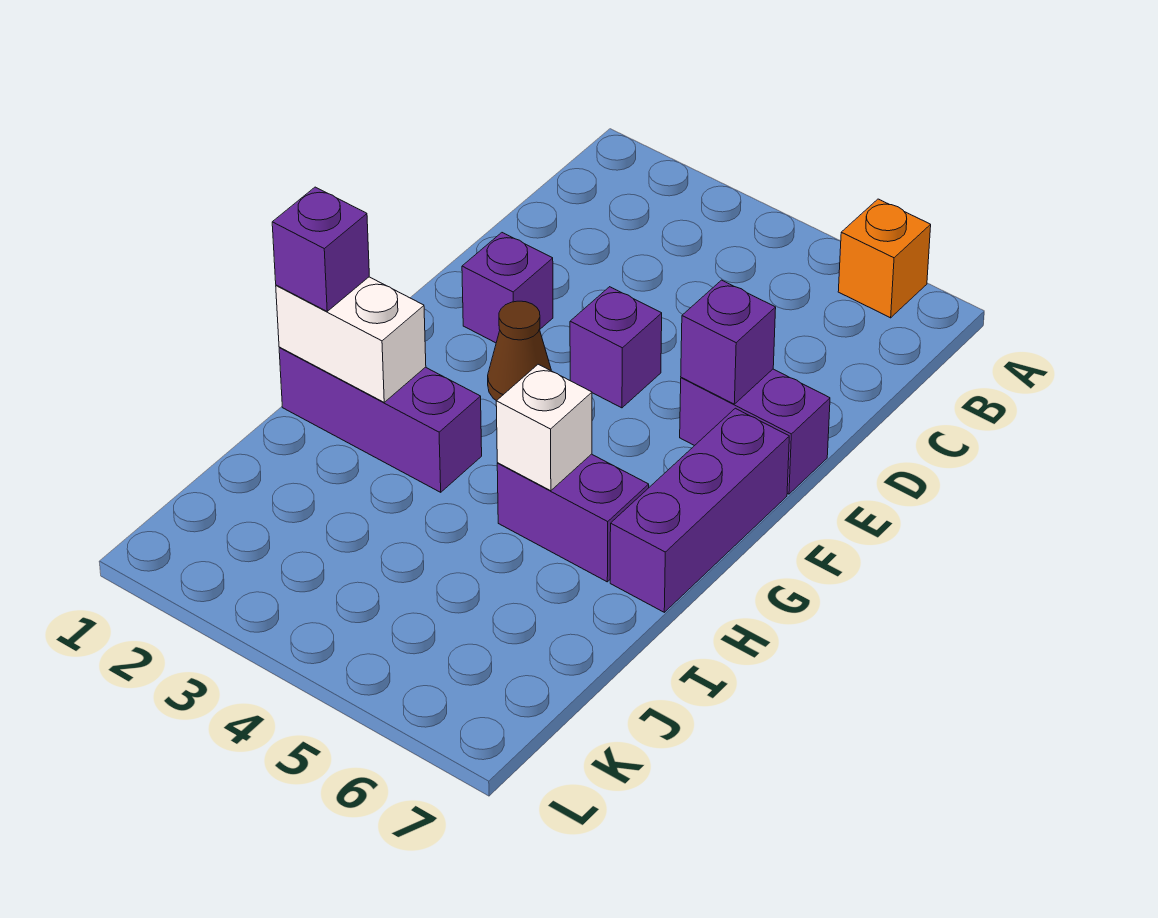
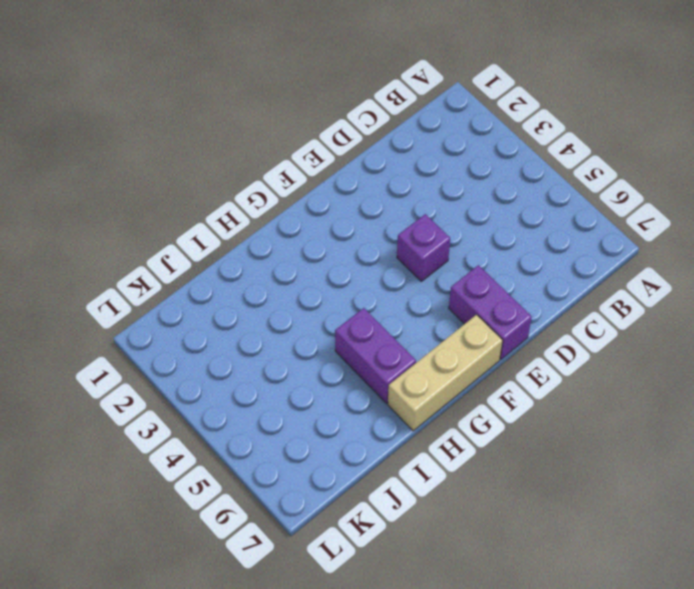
tan brick F7:H7 level 1 -> purple brick F7:H7 level 1
none -> orange brick A6 level 1
none -> purple brick E2 level 1
none -> brown cone F3 level 1

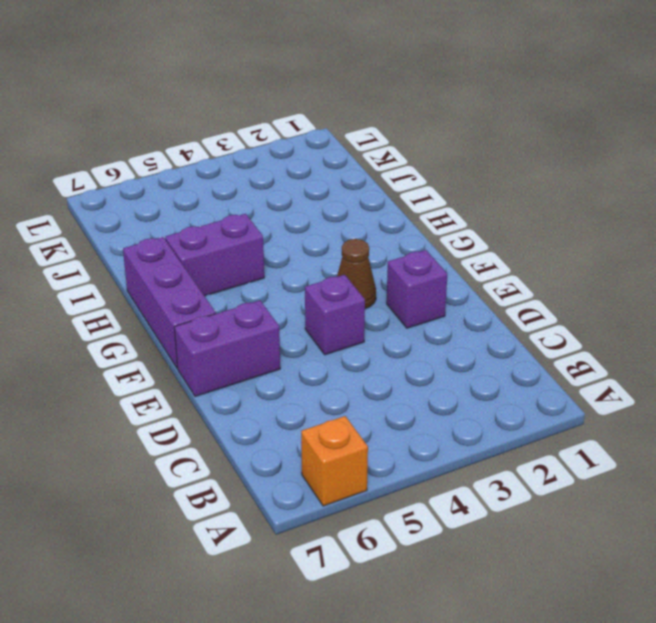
none -> purple brick H1:H3 level 1
none -> purple brick E6 level 2
none -> white brick H1:H2 level 2

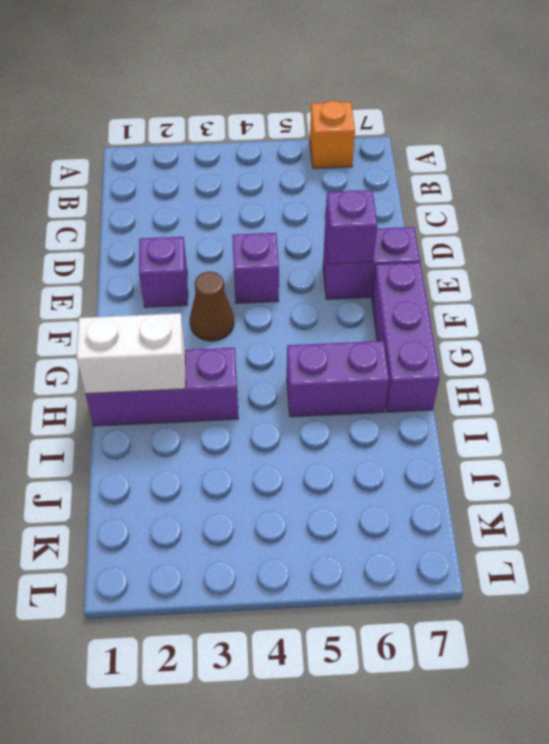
none -> white brick H5 level 2
none -> purple brick H1 level 3

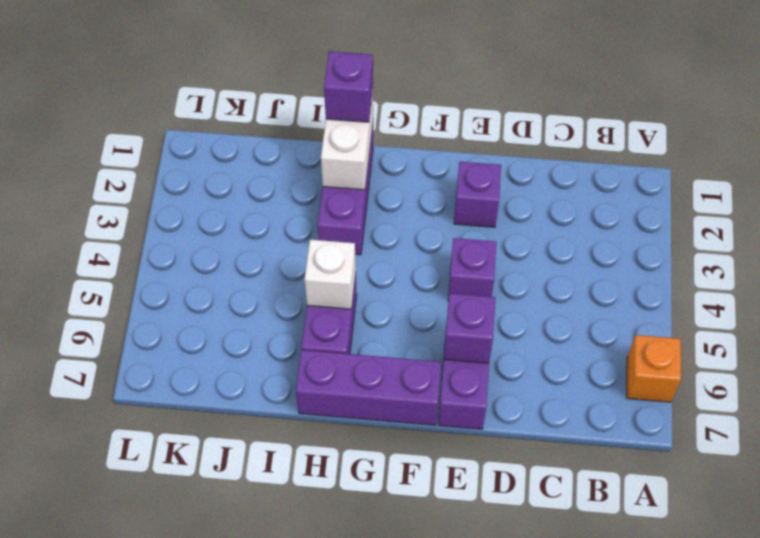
none -> brown cone F3 level 1

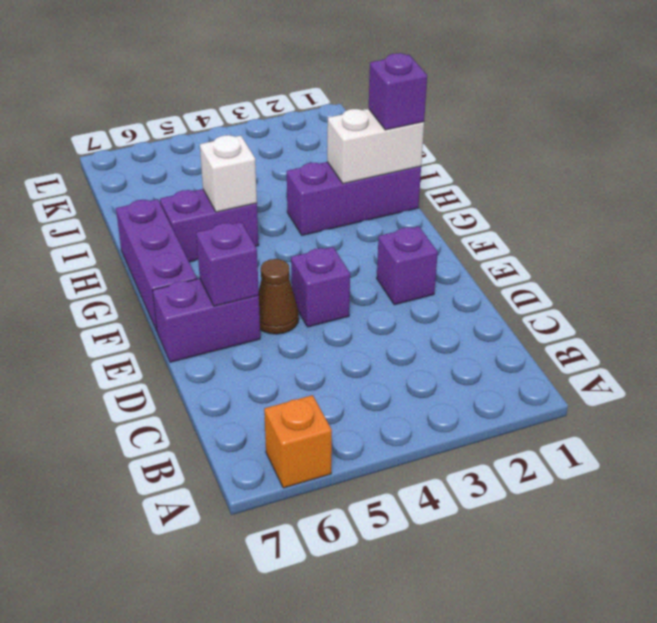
brown cone E5 level 1 -> brown cone F3 level 1

